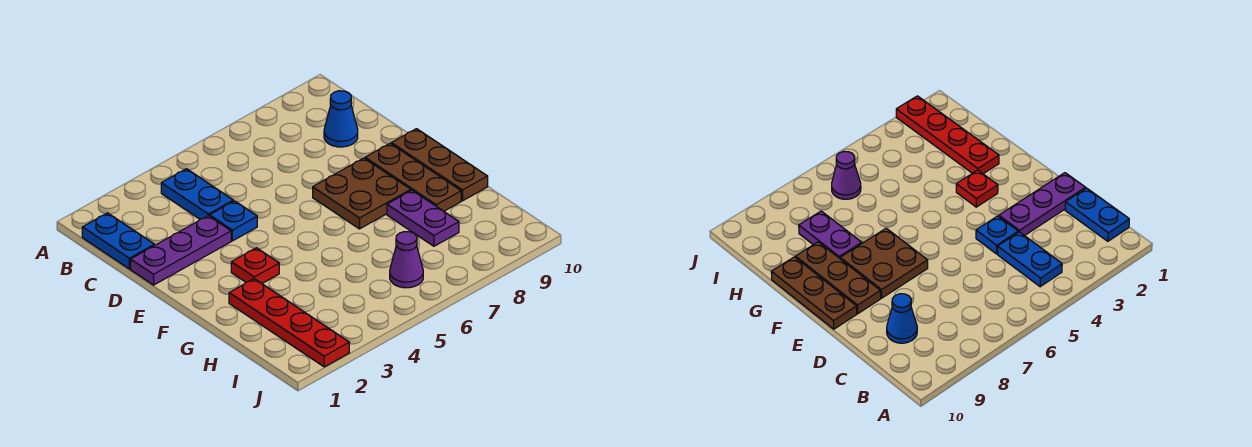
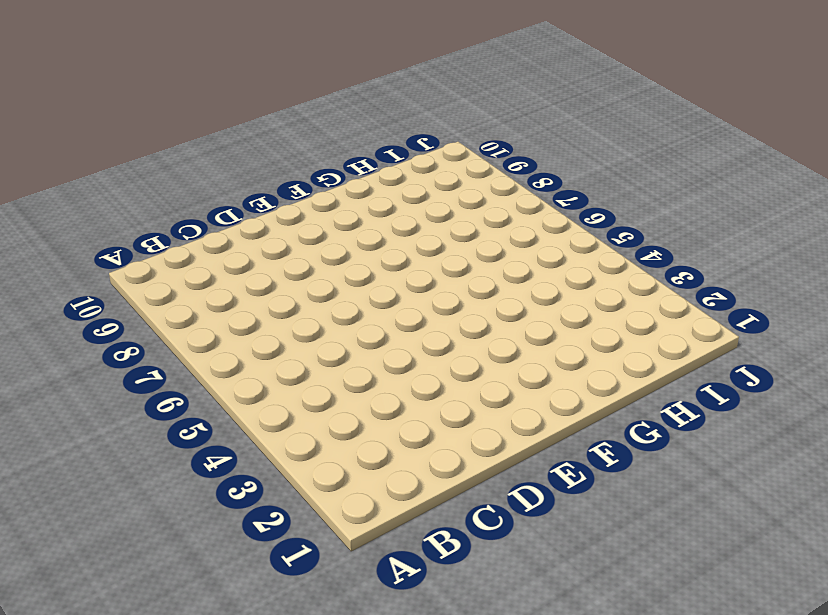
none -> blue plate B1:C1 level 1
none -> blue plate B4:C4 level 1
none -> blue cone C9 level 1

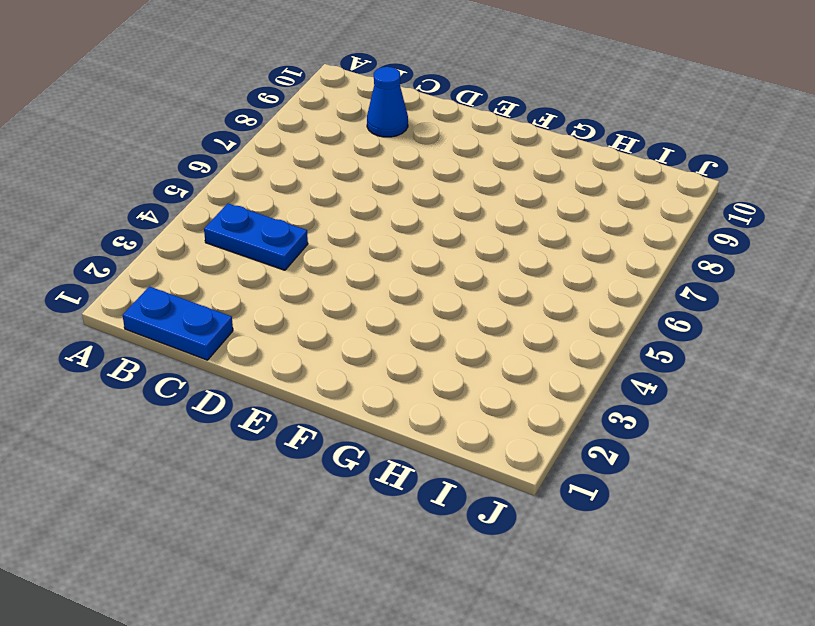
none -> purple plate D1:D3 level 1
none -> blue plate D4 level 1
none -> brown plate E7:F8 level 1

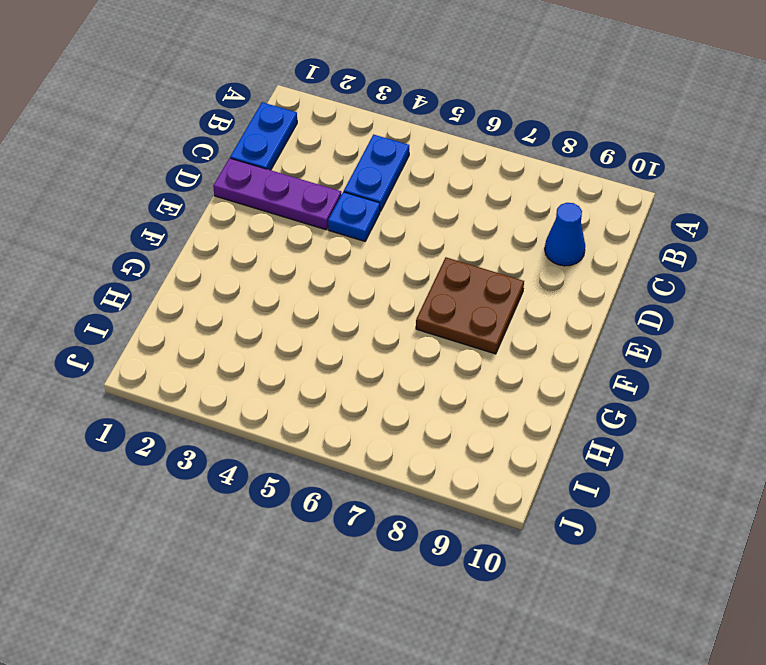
none -> brown plate E9:G9 level 1
none -> brown plate E10:G10 level 1
none -> red plate F3 level 1

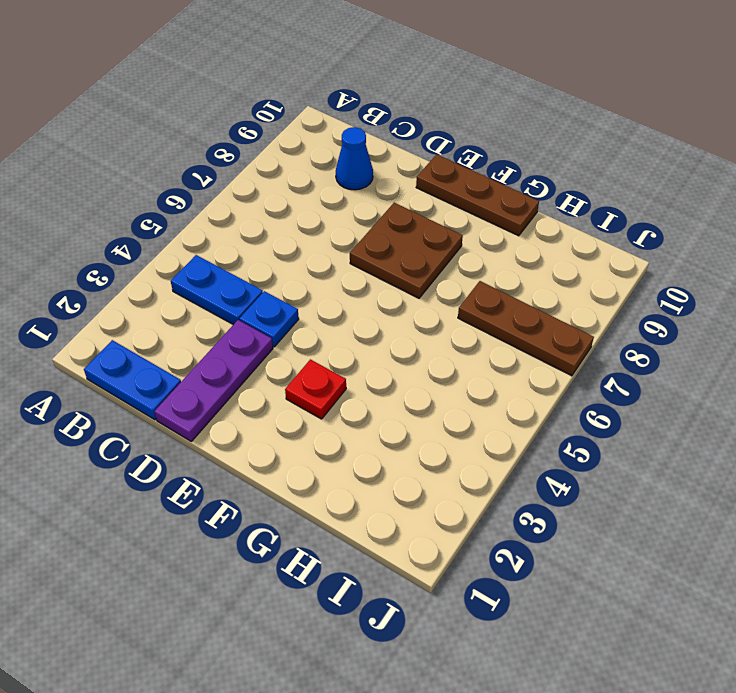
brown plate H7:J7 level 1 -> brown plate E9:G9 level 1
none -> red plate G2:J2 level 1
none -> purple plate G8:H8 level 1
none -> purple cone I6 level 1

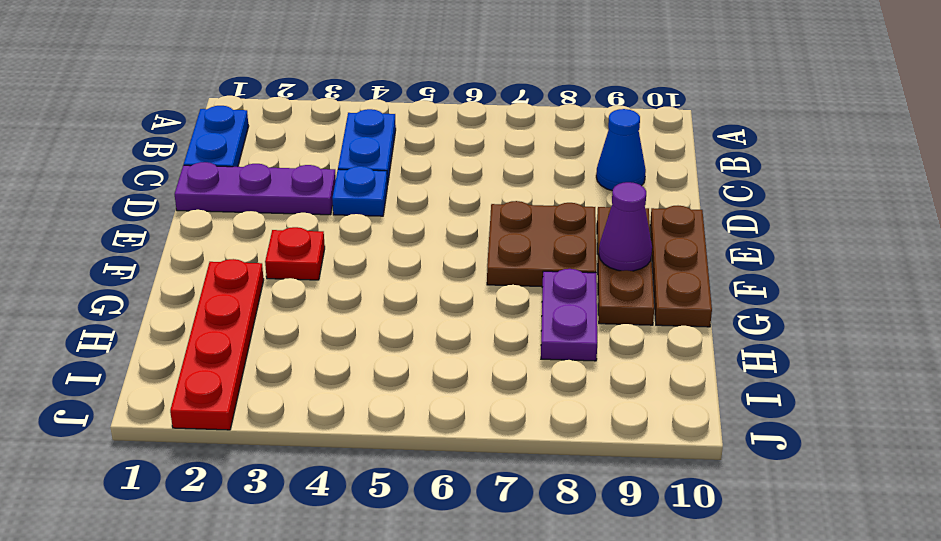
purple cone F9 level 2 -> purple cone I6 level 1

